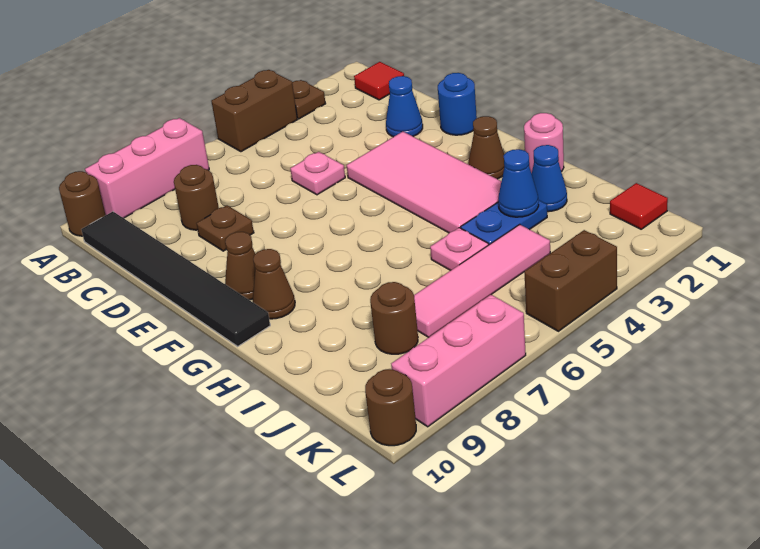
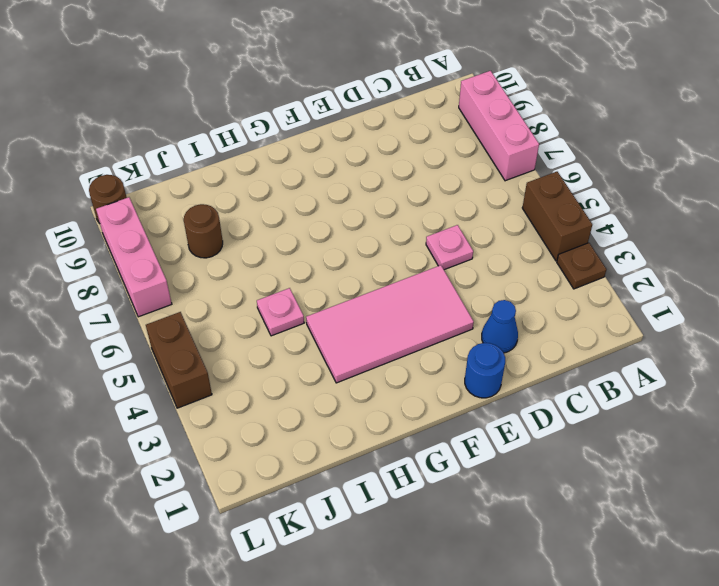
none -> brown round brick A10 level 1
none -> red tile B1 level 1
none -> black tile B10:G10 level 1

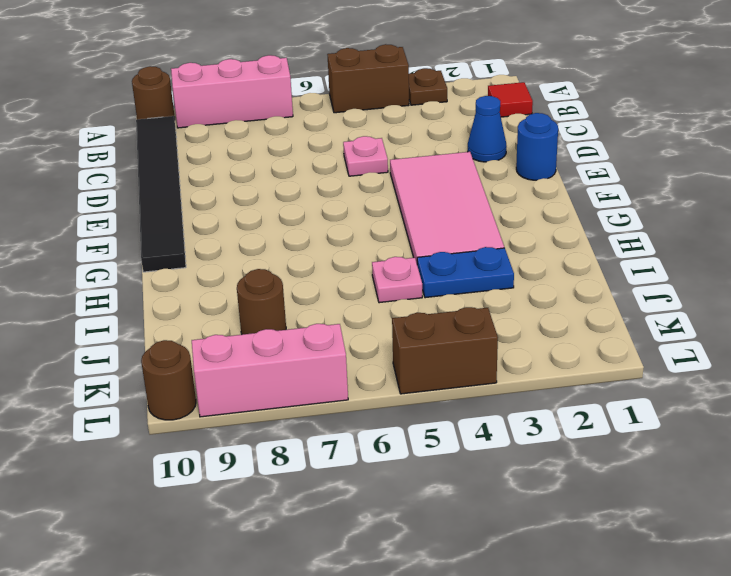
none -> brown round brick C8 level 1
none -> brown plate D8 level 1
none -> brown cone F9 level 1

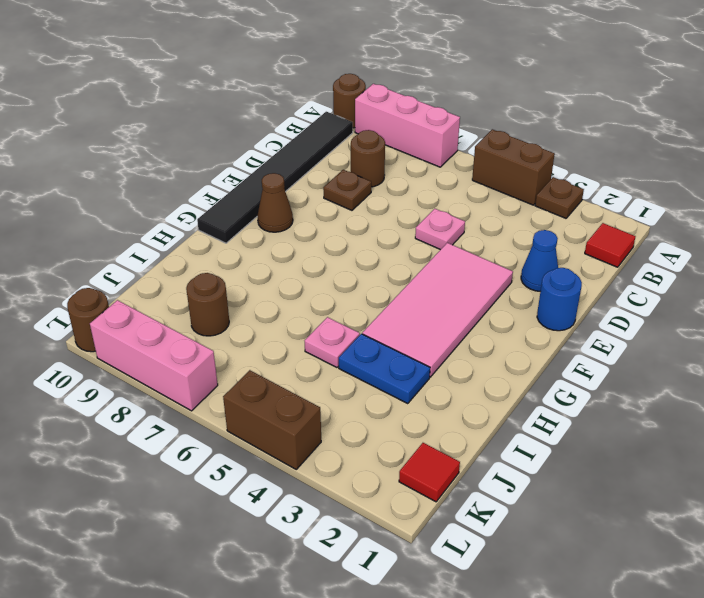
none -> brown cone G2 level 1
none -> brown cone G9 level 1
none -> pink round brick H1 level 1

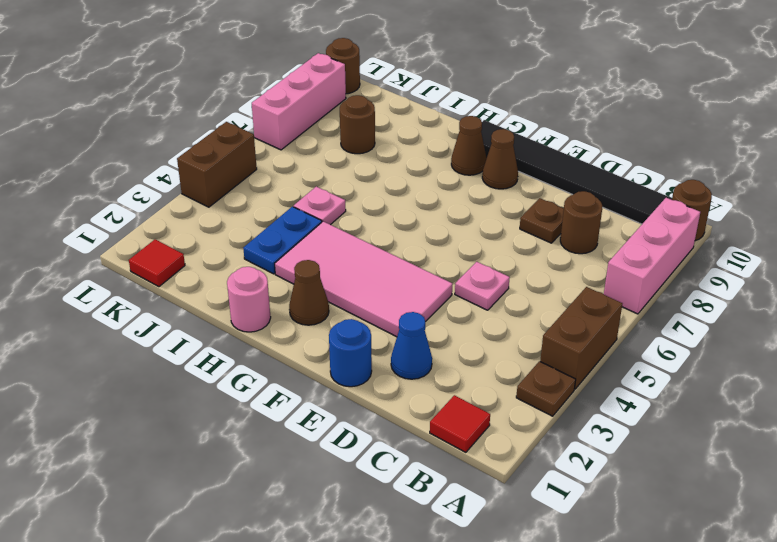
none -> blue cone I2 level 1
none -> pink tile J4:J7 level 1
none -> blue cone I3 level 2

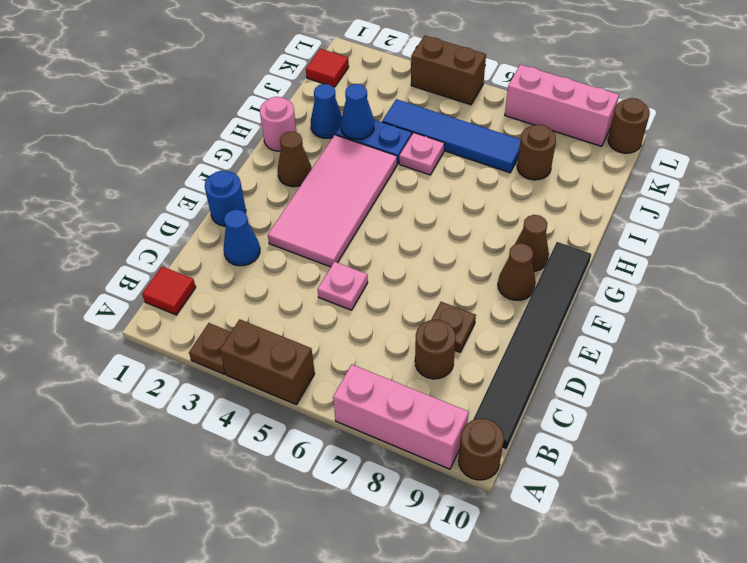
blue tile J4:J7 level 1 -> pink tile J4:J7 level 1

